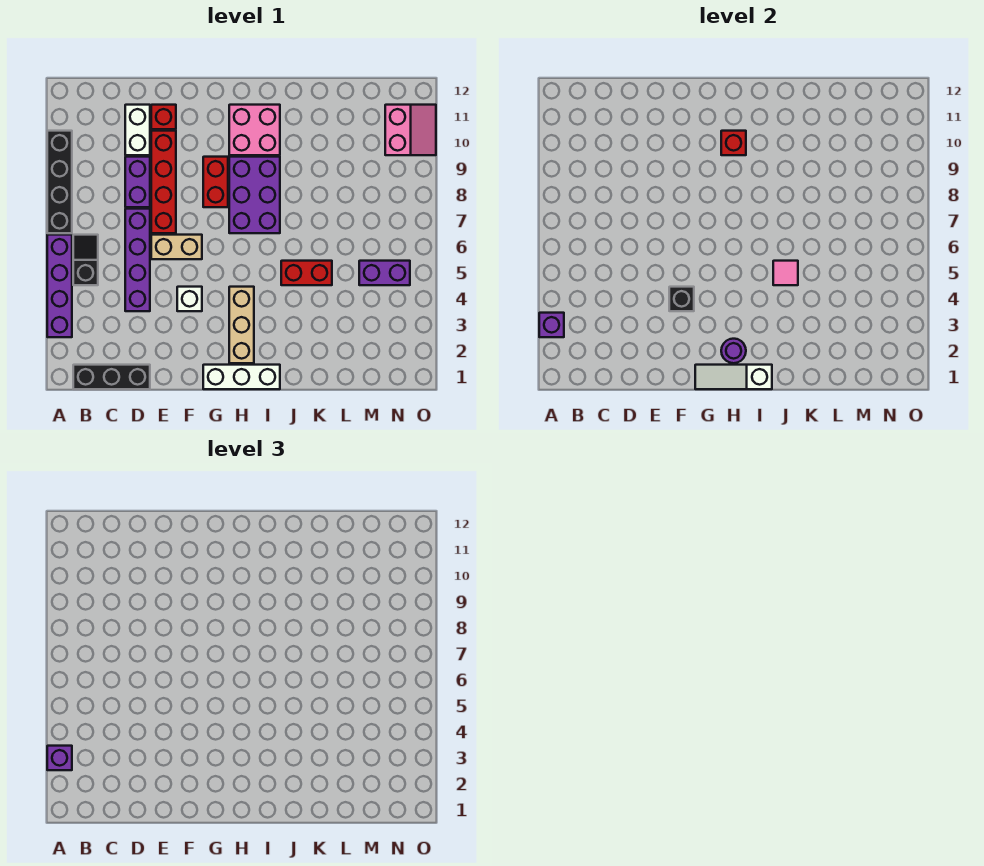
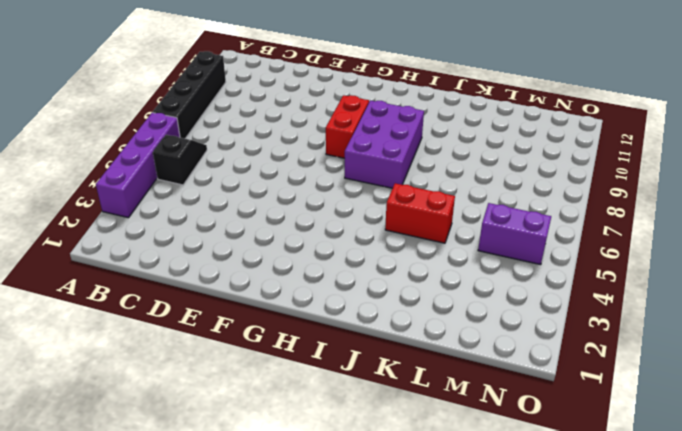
none -> black brick B1:D1 level 1
none -> purple brick D4:D7 level 1
none -> purple brick D8:D9 level 1

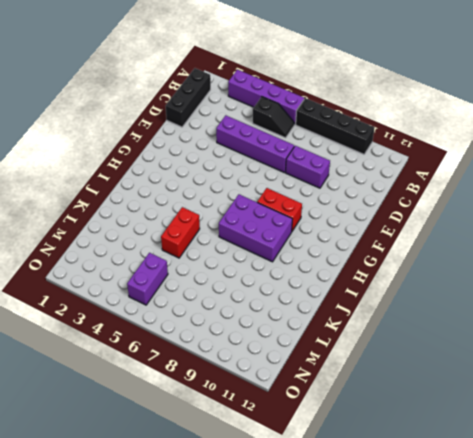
none -> white brick D10:D11 level 1
none -> tan brick E6:F6 level 1
none -> red brick E7:E10 level 1

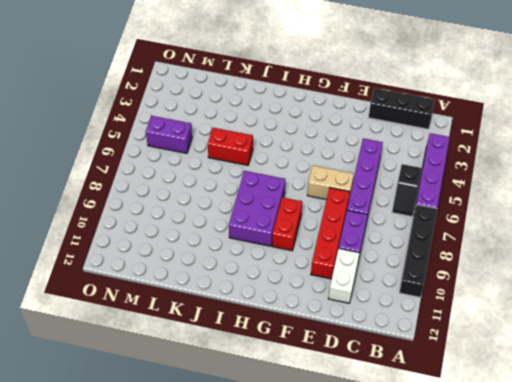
none -> red brick E11 level 1
none -> white brick F4 level 1
none -> white brick G1:I1 level 1

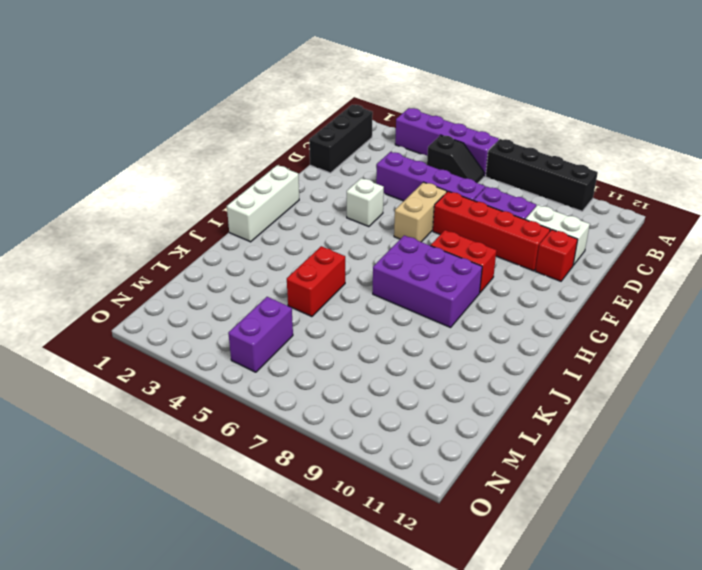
none -> tan brick H2:H4 level 1
none -> pink brick H10:I11 level 1
none -> pink slope N10:O11 level 1 top N

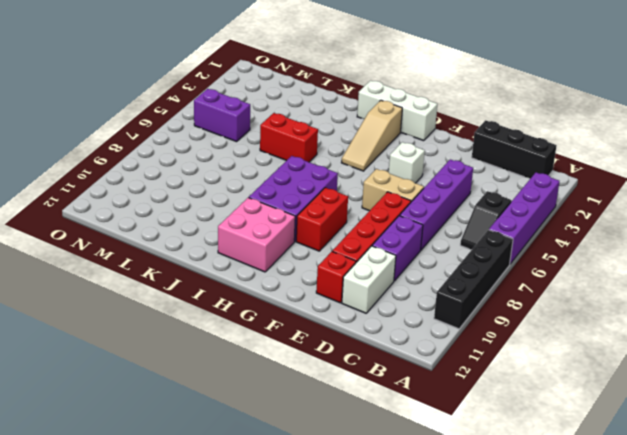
tan slope H2:H4 level 1 top 2 -> tan brick H2:H4 level 1
none -> pink slope N10:O11 level 1 top N
none -> purple brick A3 level 2
none -> black brick F4 level 2

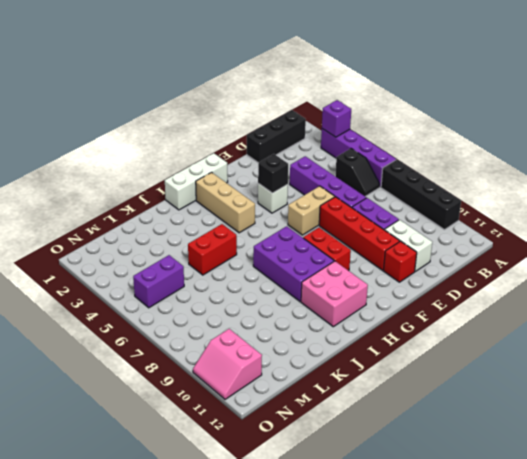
none -> white slope G1:I1 level 2 top I
none -> purple round brick H2 level 2
none -> red brick H10 level 2

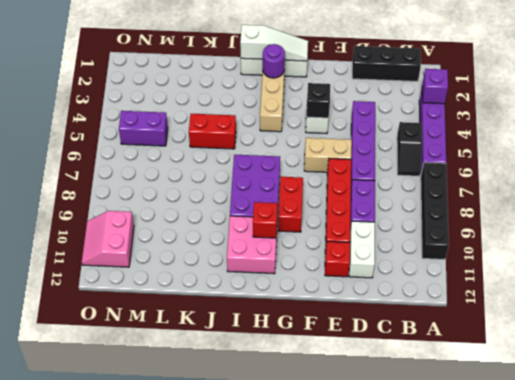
none -> pink tile J5 level 2
none -> purple brick A3 level 3

